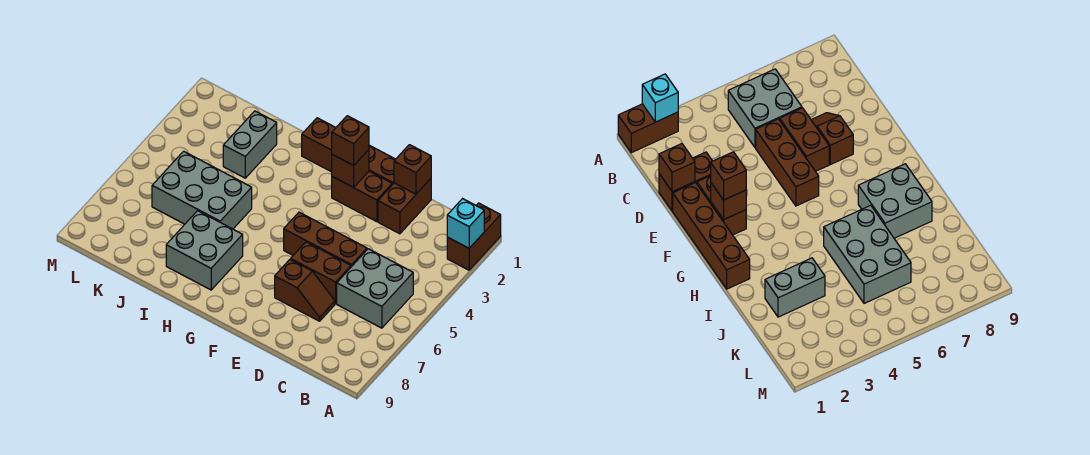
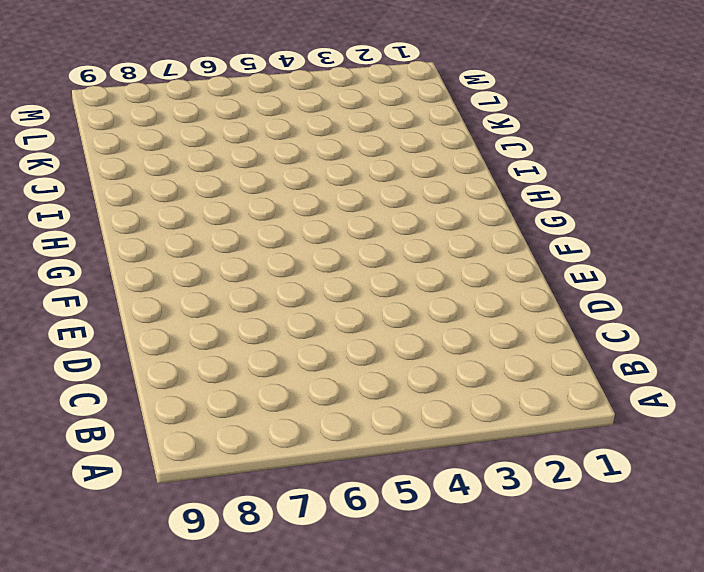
none -> brown brick A1:A2 level 1
none -> grey brick B5:C6 level 1
none -> brown brick D1:D2 level 1

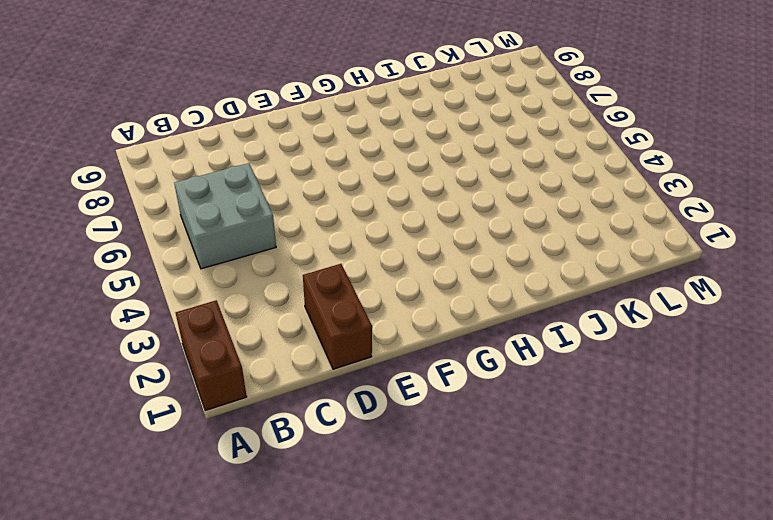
none -> brown brick D5:F5 level 1
none -> brown brick D6:E6 level 1
none -> brown slope D7:E7 level 1 top E

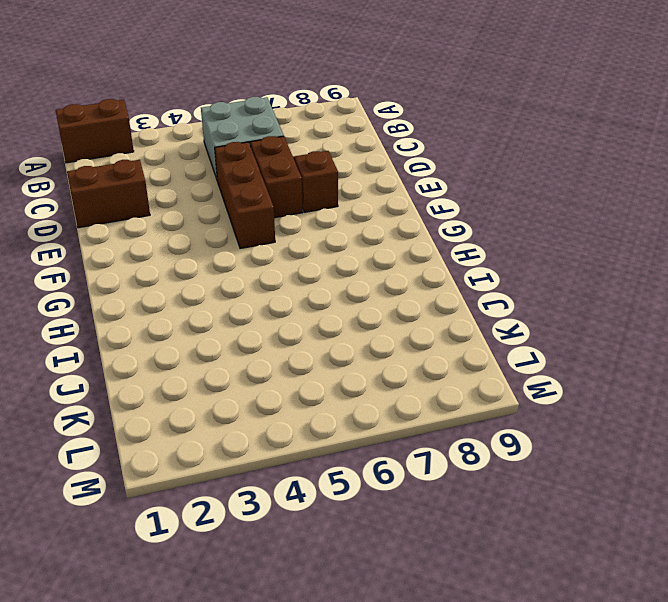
none -> brown brick E1:H1 level 1
none -> brown brick E2:F2 level 1
none -> grey brick H7:I8 level 1

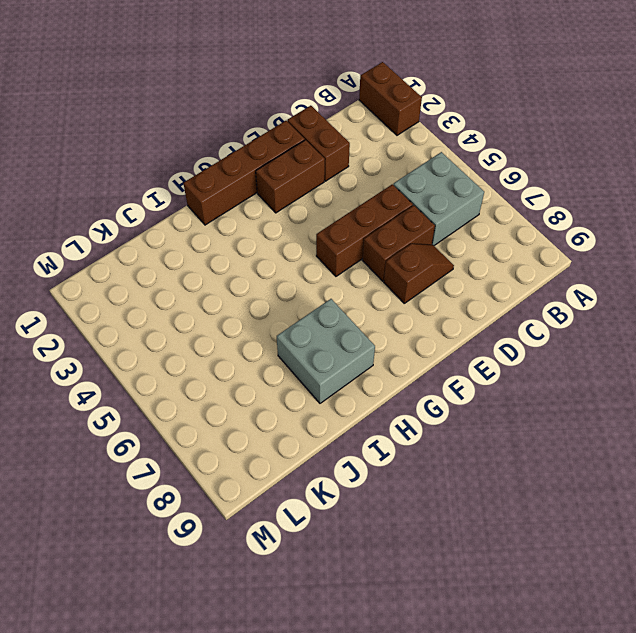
none -> grey brick I5:K6 level 1
none -> grey brick J2:J3 level 1
none -> cyan brick A2 level 2

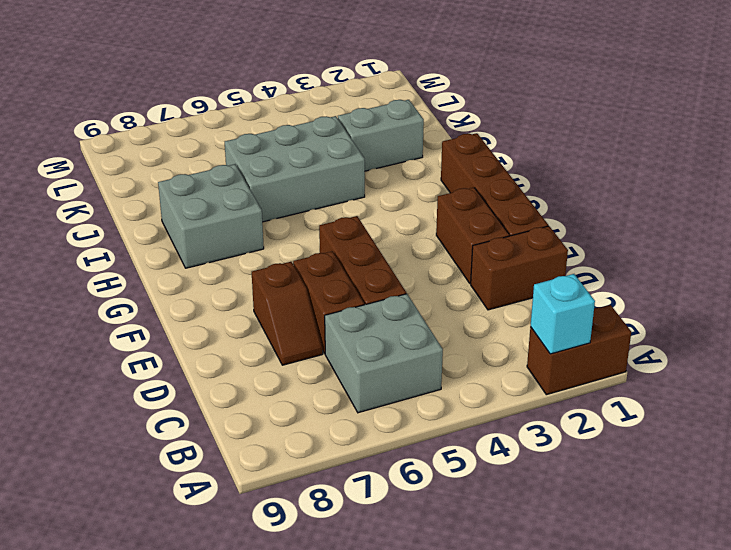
grey brick I4:J6 level 1 -> grey brick I5:K6 level 1
none -> brown brick D1 level 2
none -> brown brick F2 level 2
none -> brown brick F2 level 3

